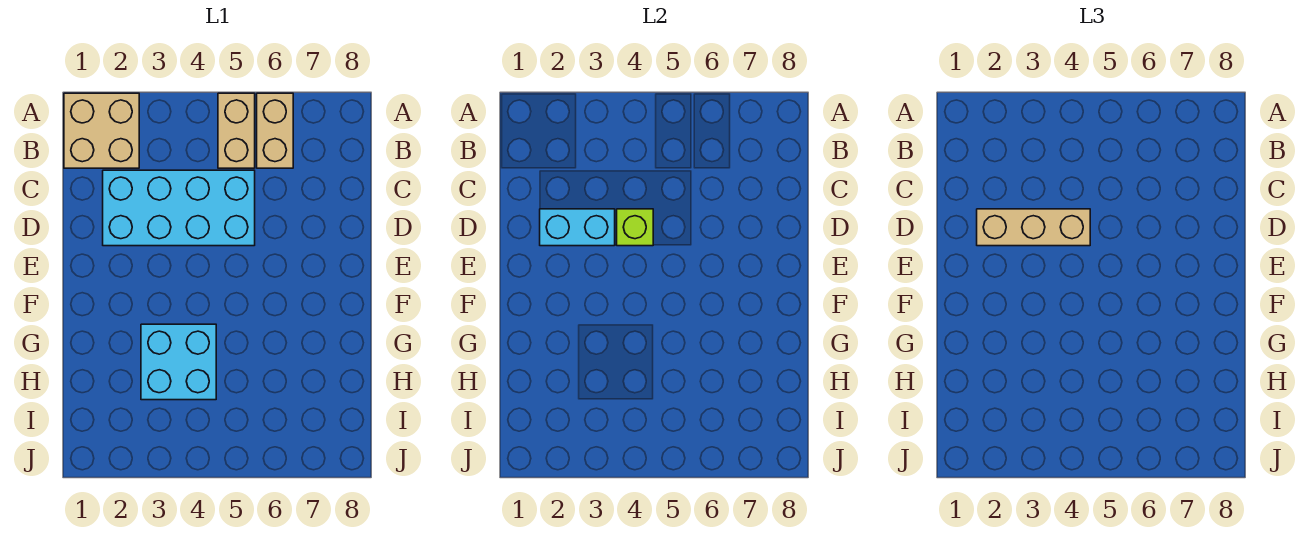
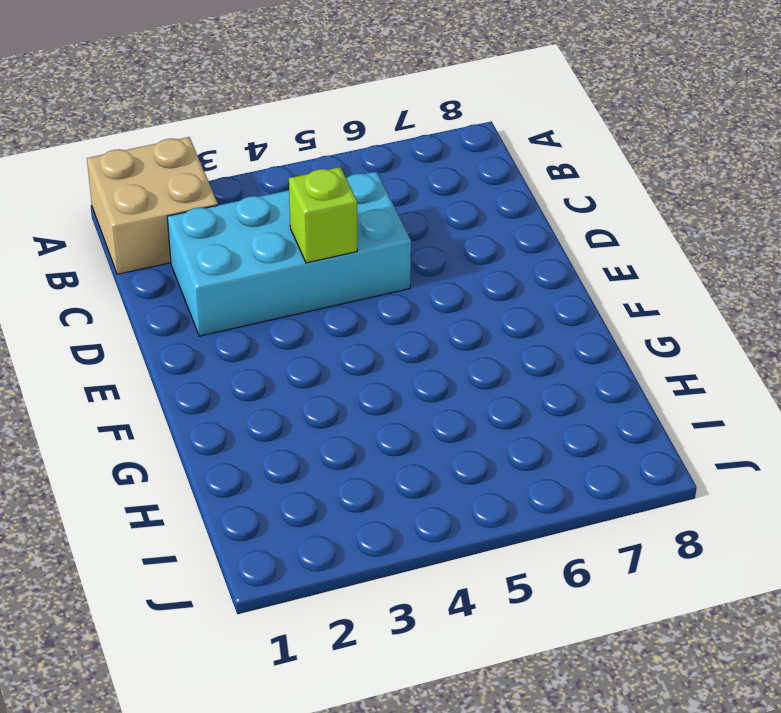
none -> tan brick A5:B5 level 1
none -> tan brick A6:B6 level 1

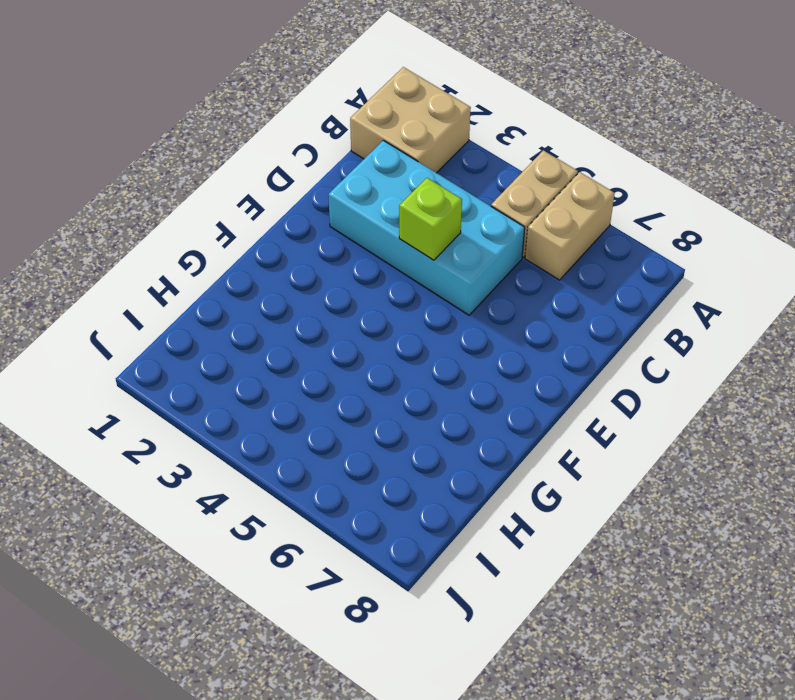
none -> cyan brick G3:H4 level 1
none -> cyan brick D2:D3 level 2

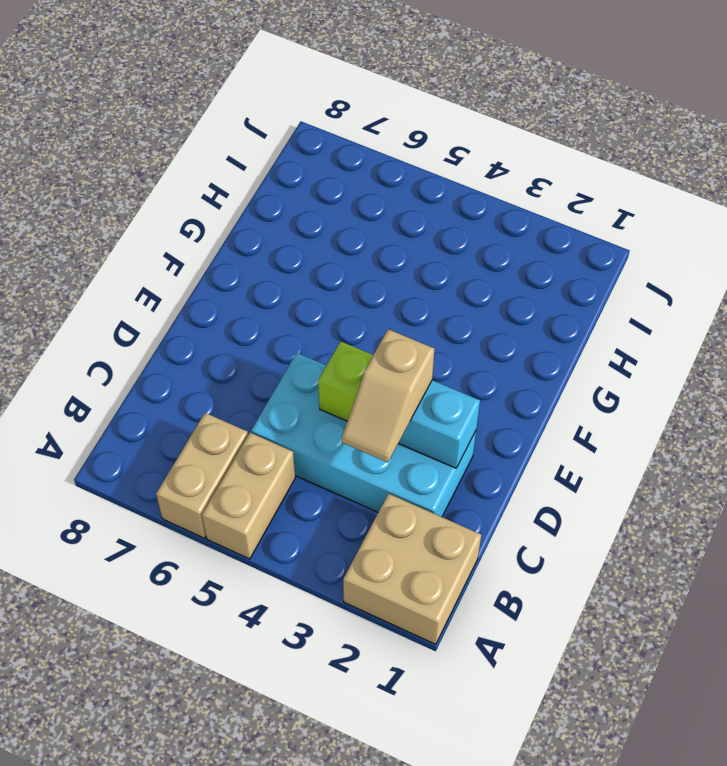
tan slope C3:D3 level 3 top D -> tan brick D2:D4 level 3
none -> cyan brick G3:H4 level 1

